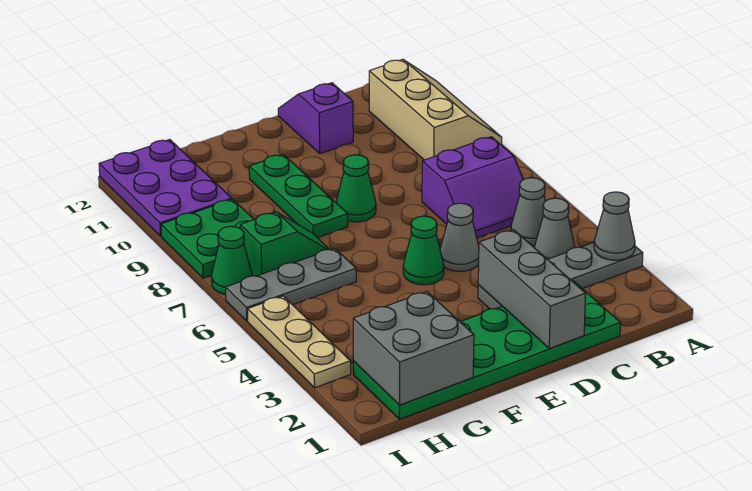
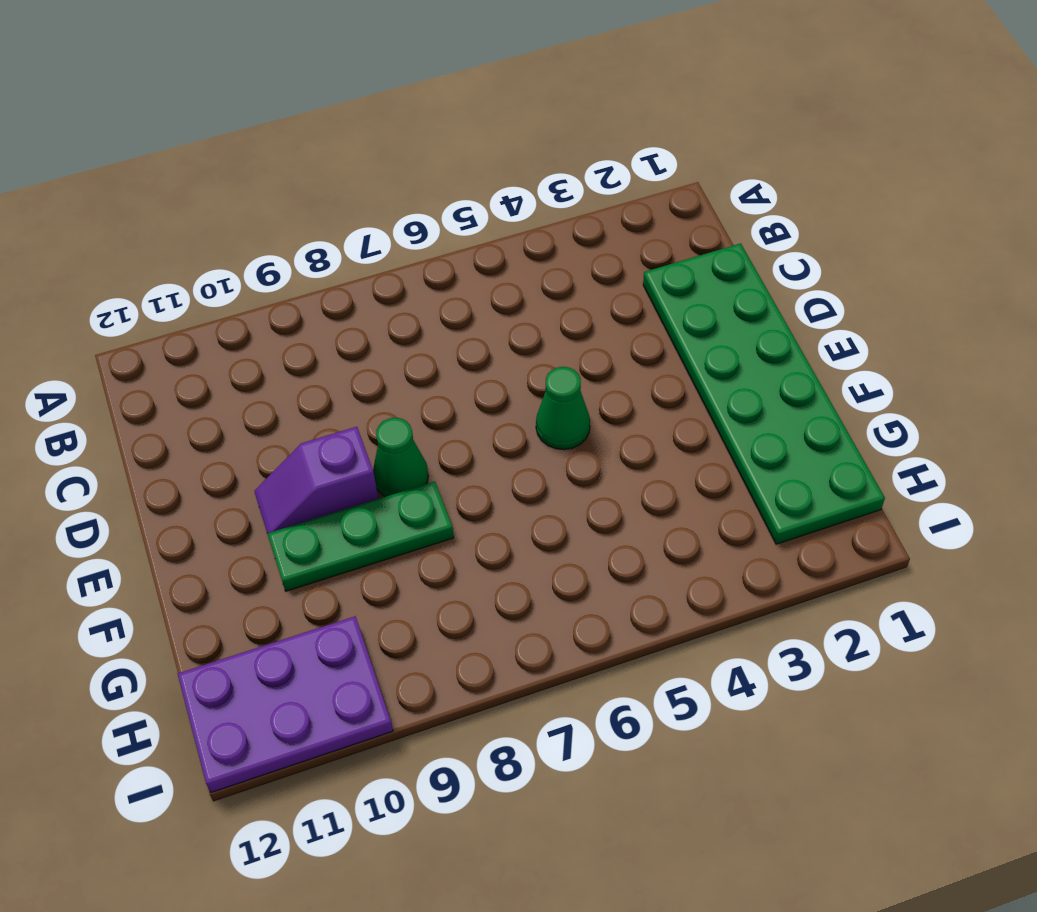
purple slope E9:E10 level 1 top 9 -> purple slope D11:D12 level 1 top 11
none -> grey plate A3:D3 level 1
none -> tan slope A9:B11 level 1 top B
none -> grey cone B4 level 1

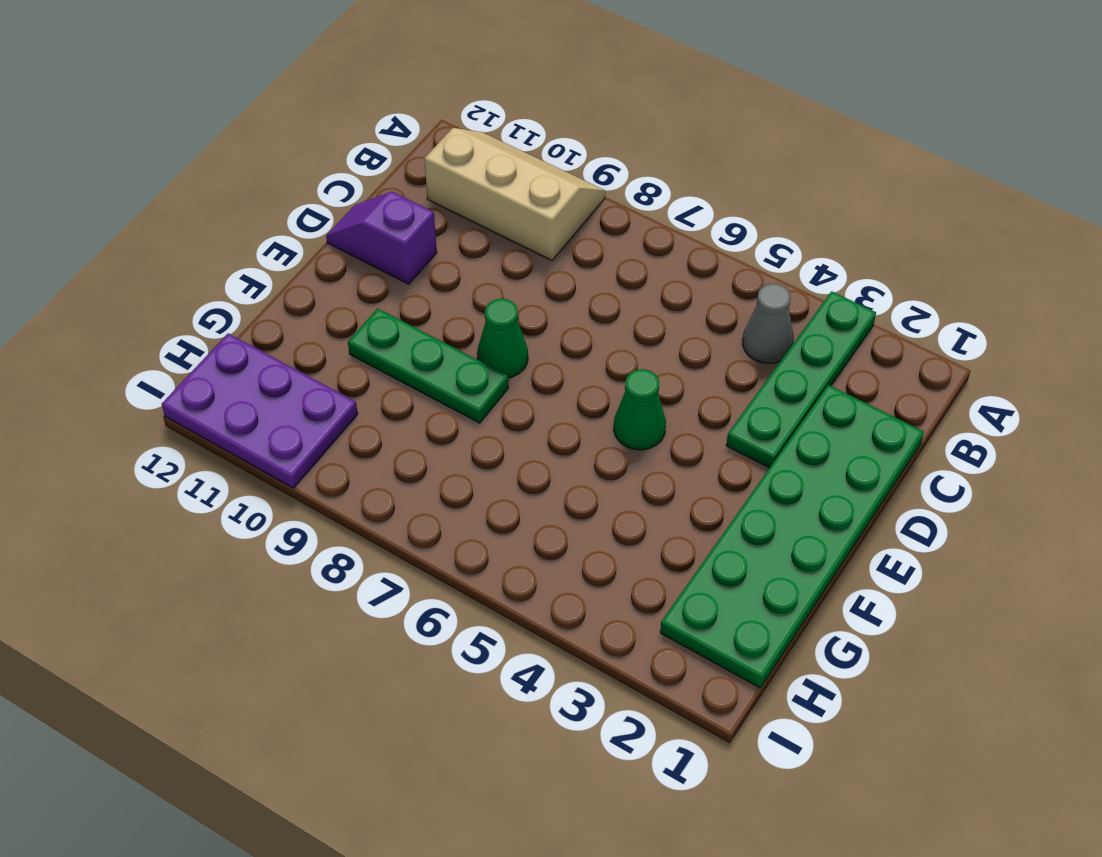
green plate A3:D3 level 1 -> grey plate A3:D3 level 1
none -> grey cone B5 level 1
none -> purple slope B6:C7 level 1 top 7
none -> grey cone D5 level 1

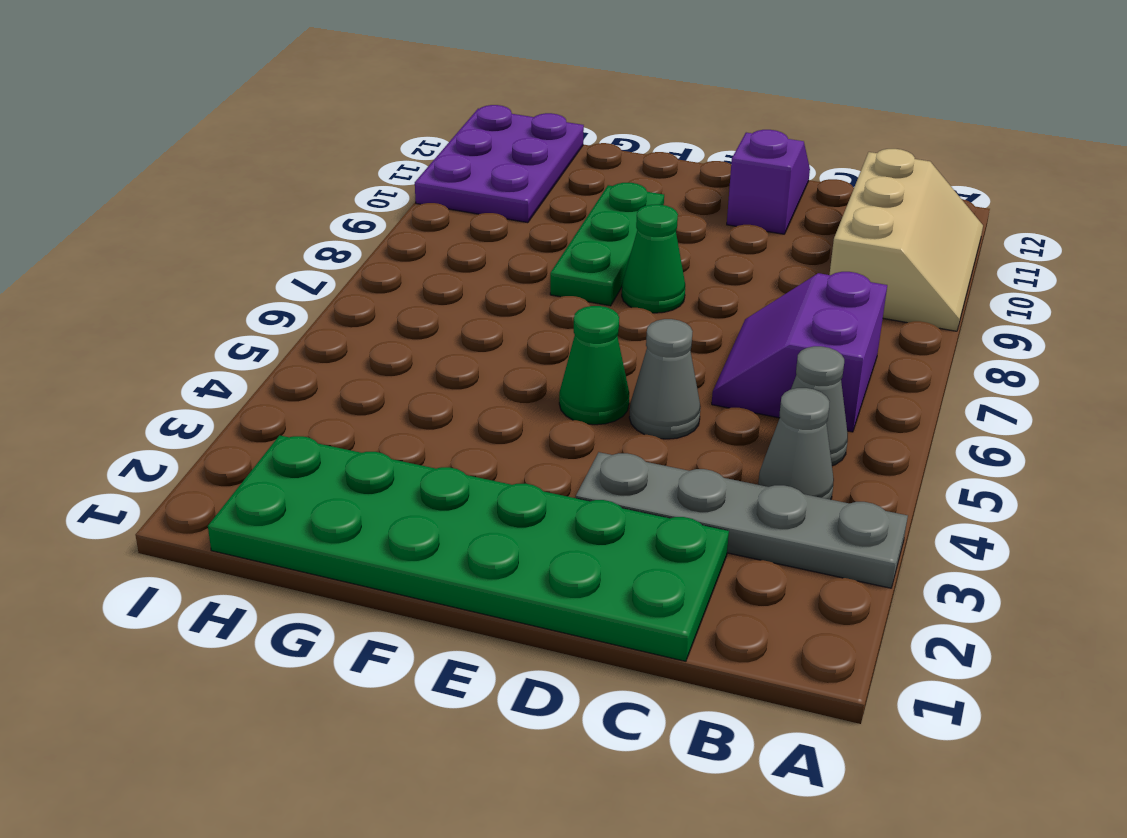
purple slope B6:C7 level 1 top B -> purple slope B6:C7 level 1 top 7
none -> grey plate G6:I6 level 1
none -> green slope G7:H7 level 1 top H
none -> green plate H8:I9 level 1

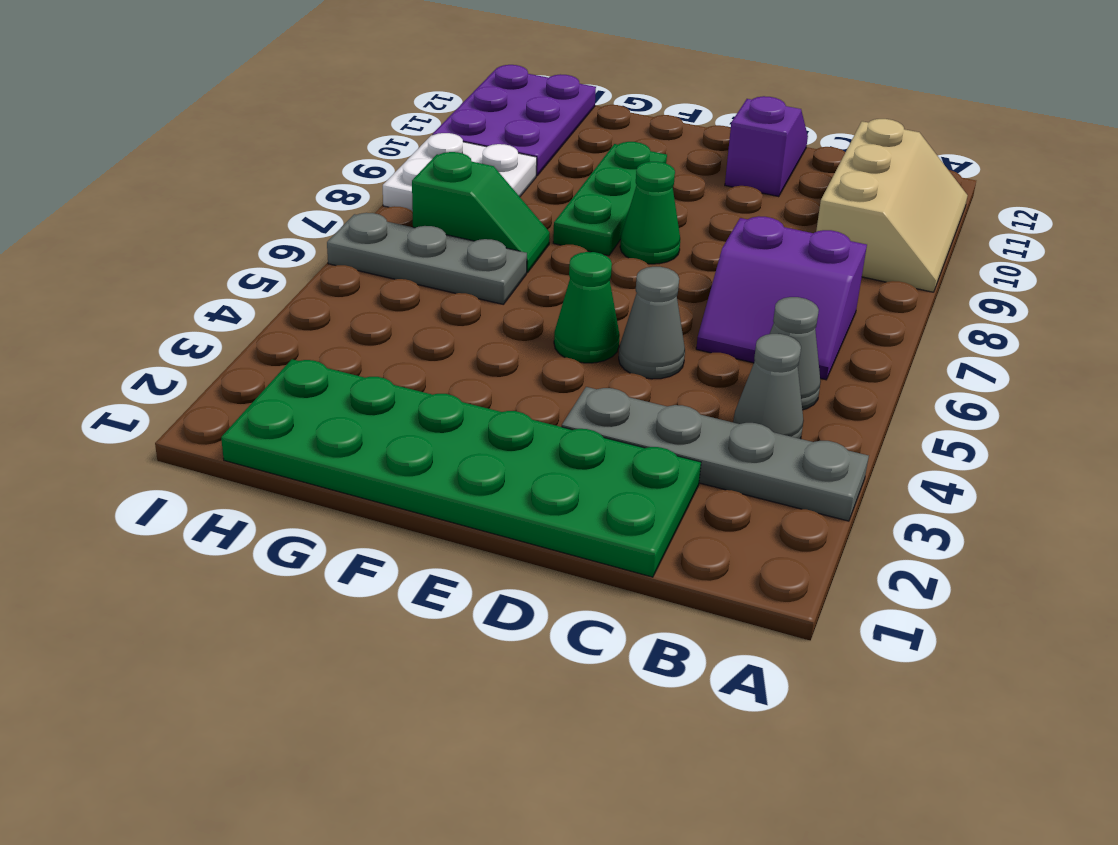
white plate H8:I9 level 1 -> green plate H8:I9 level 1
none -> tan plate I3:I5 level 1
none -> green cone I7 level 1
none -> grey cone A3 level 2

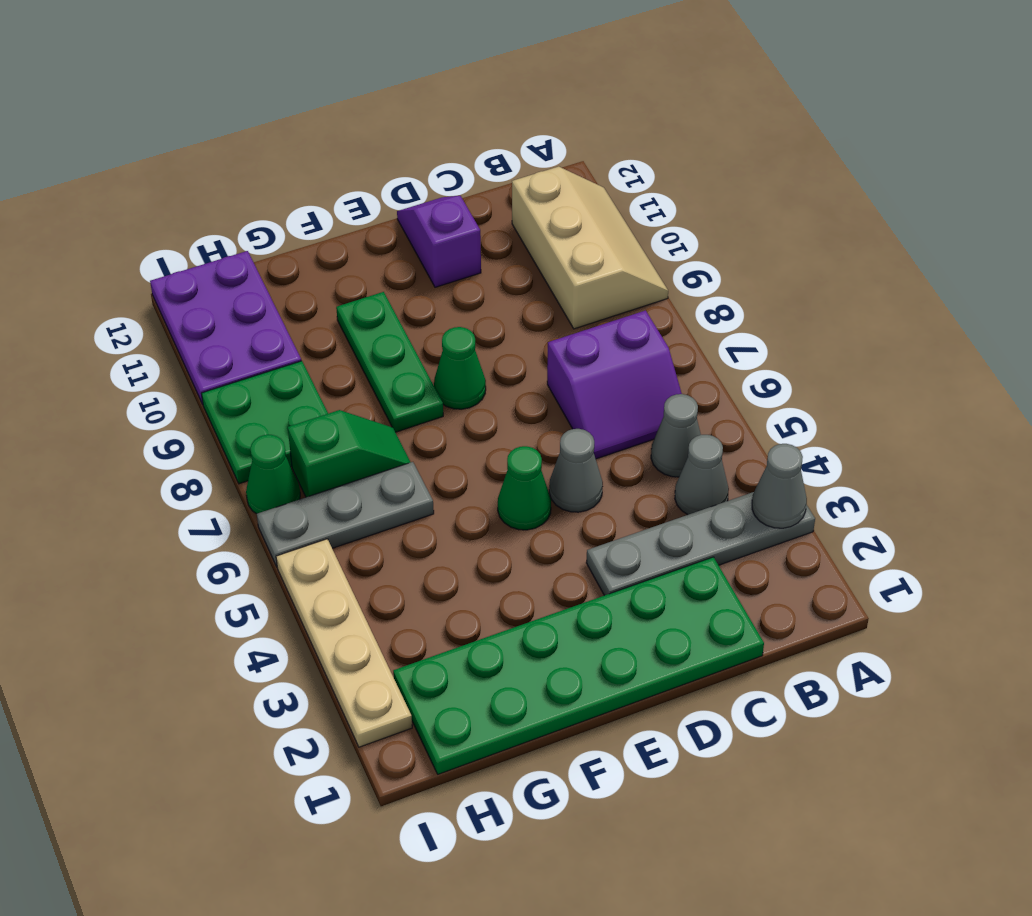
tan plate I2:I5 level 1 -> tan plate I3:I5 level 1
none -> grey brick D1:D3 level 2
none -> grey brick G1:H2 level 2

